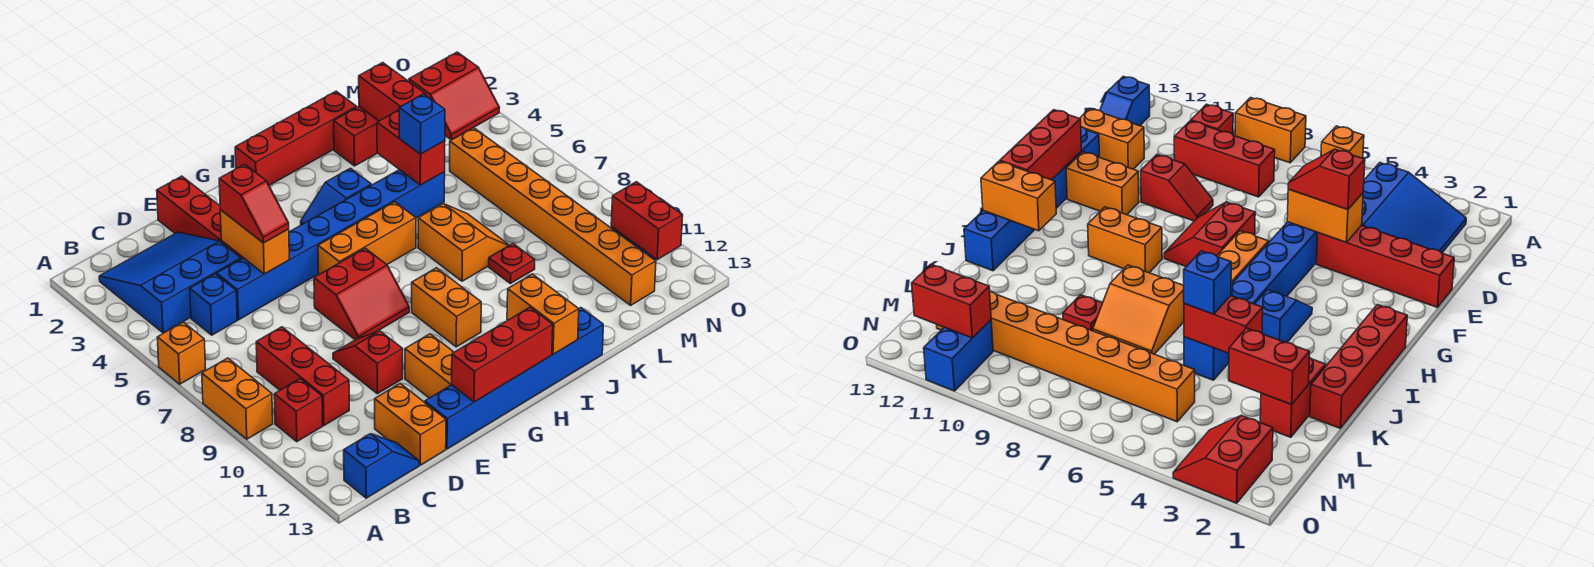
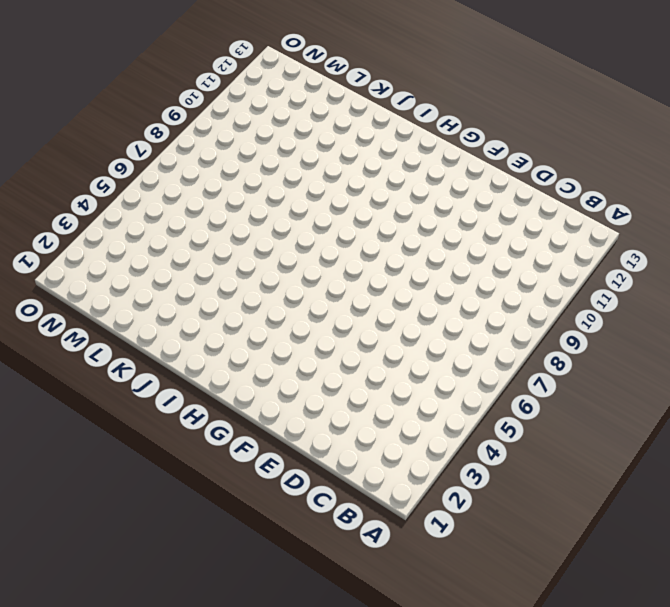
none -> orange brick A6 level 1
none -> orange brick A8:A9 level 1
none -> blue slope B2:D4 level 1 top 4
none -> red brick B10 level 1

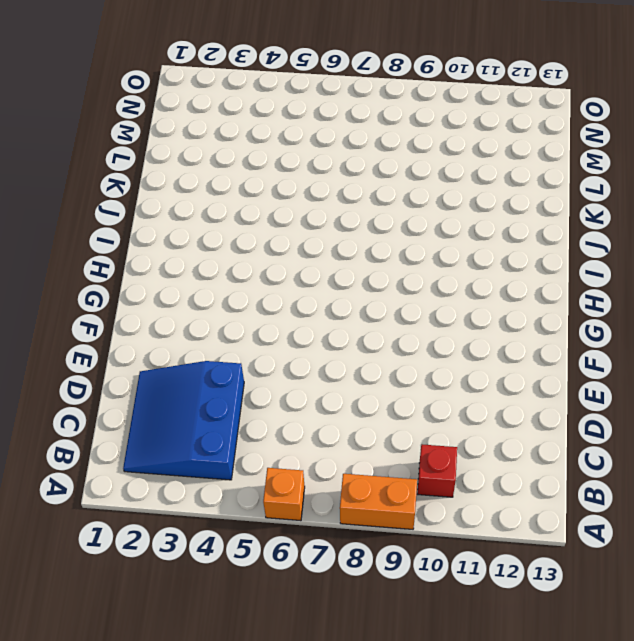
none -> blue slope B13:C13 level 1 top B
none -> blue brick C5 level 1
none -> red brick C8:C10 level 1
none -> blue brick D5:K5 level 1

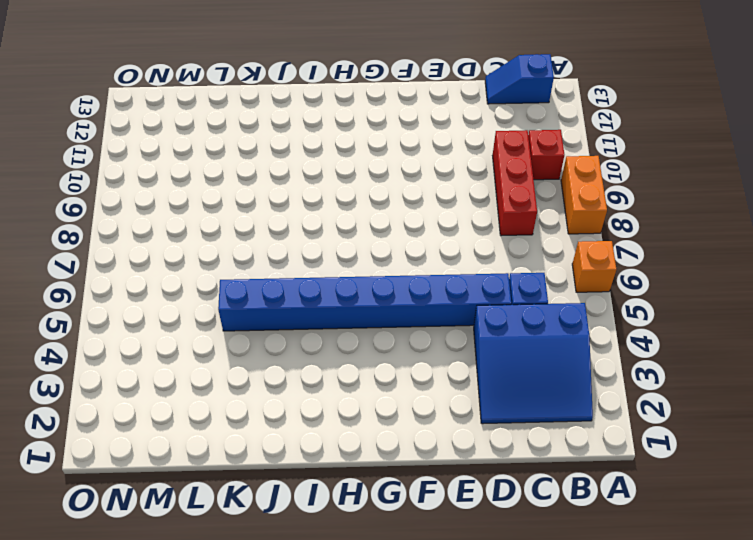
none -> orange brick D12:D13 level 1
none -> red brick E1:E4 level 1
none -> red slope E9:E10 level 1 top 10
none -> blue brick E13:J13 level 1

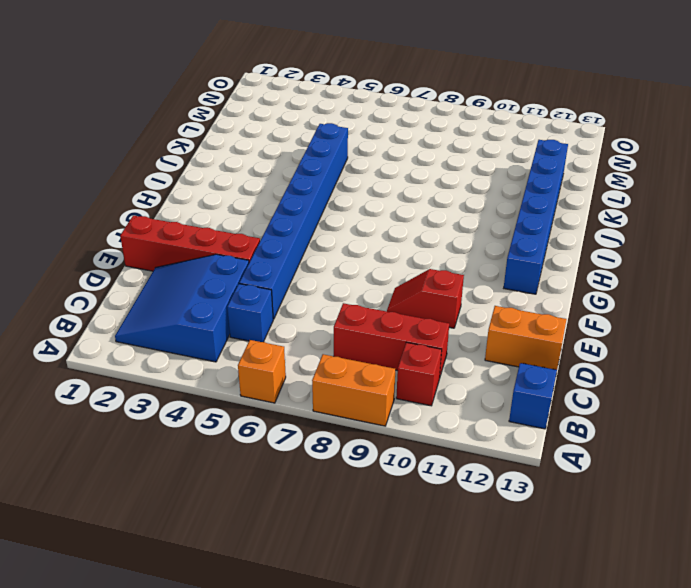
blue brick G12:L12 level 1 -> blue brick E13:J13 level 1
none -> red slope F7:G8 level 1 top 7
none -> orange brick F11:F12 level 1
none -> orange brick G6:I6 level 1
none -> red brick H1:K1 level 1

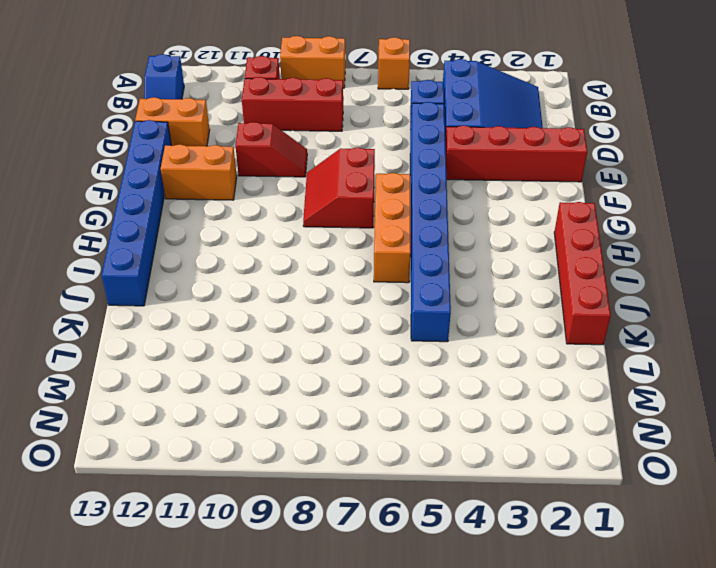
none -> blue slope H4:I4 level 1 top I
none -> orange brick H9:H10 level 1
none -> orange slope J7:K8 level 1 top J
none -> red brick K2:L2 level 1

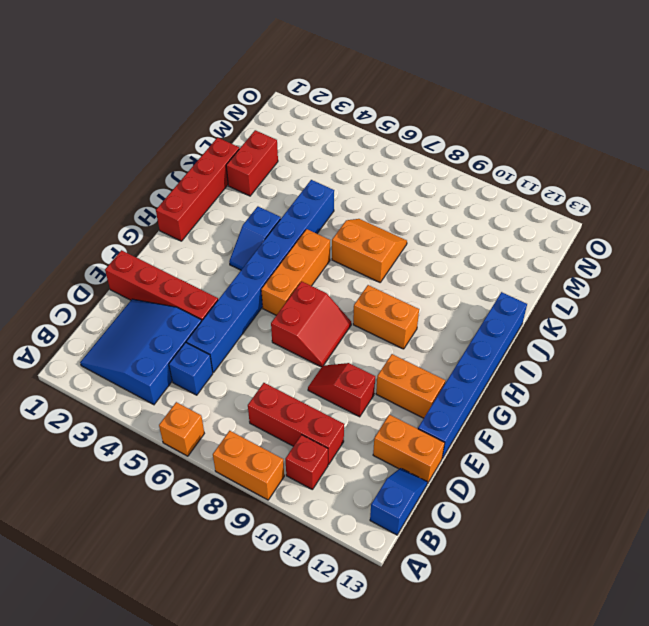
none -> red plate K9 level 1
none -> orange brick M5:M12 level 1
none -> red slope N2:O3 level 1 top 2
none -> blue brick N11:O11 level 1

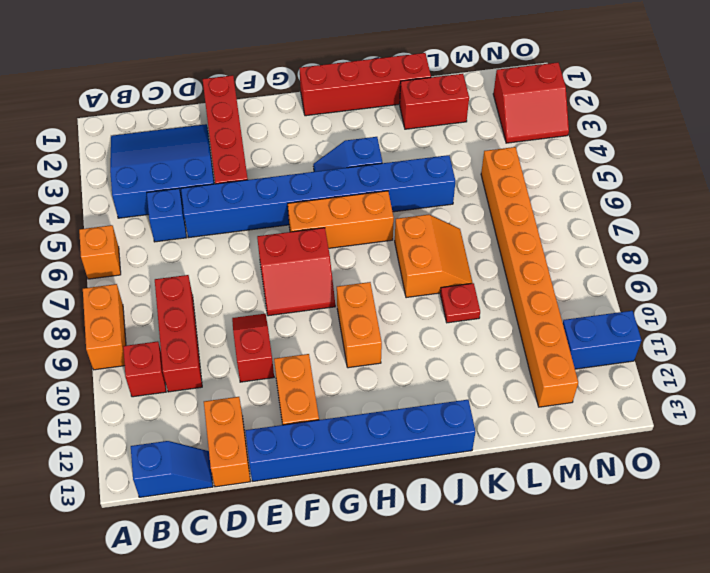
none -> orange brick E4:E5 level 2
none -> red brick F13:H13 level 2
none -> orange brick I12:I13 level 2
none -> red brick K4:K5 level 2

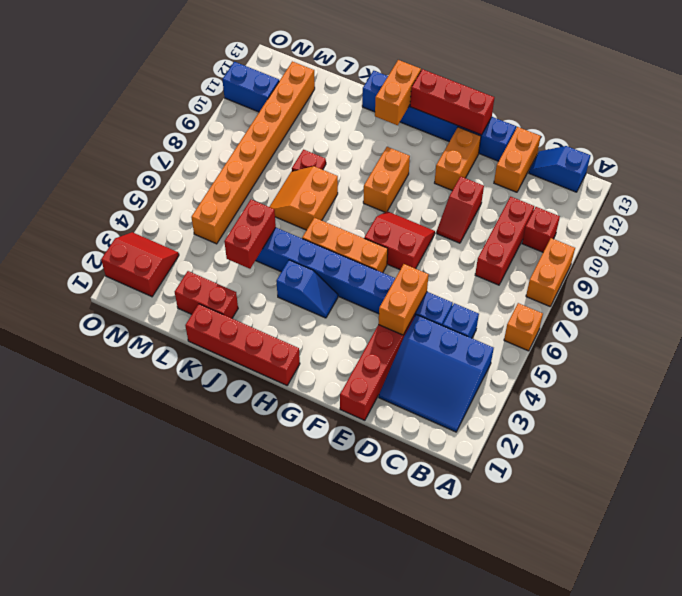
none -> red brick L2:L3 level 2
none -> red brick N11:N12 level 2
none -> red slope E4:E5 level 3 top 4
none -> blue brick K5 level 3

